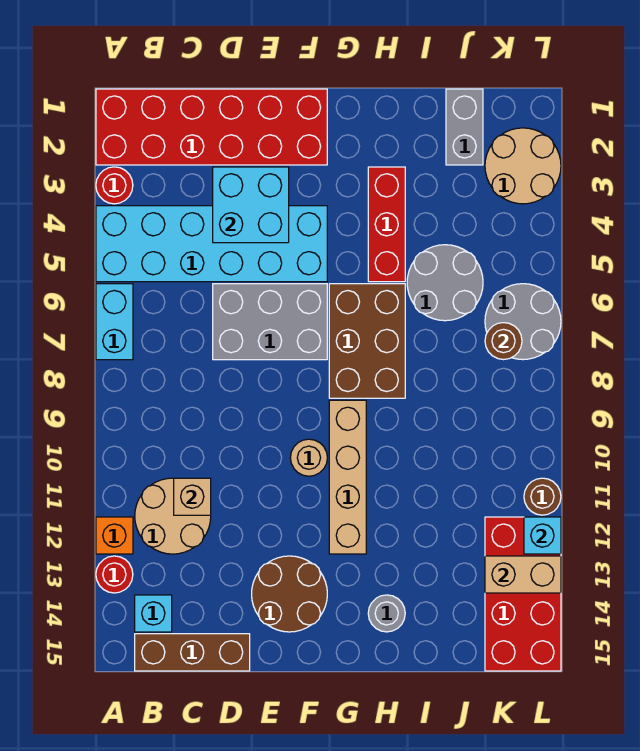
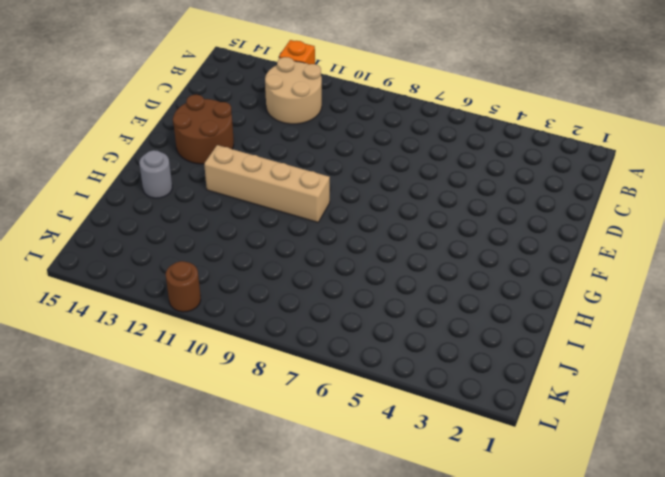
none -> red brick A1:F2 level 1
none -> red round brick A3 level 1
none -> cyan brick A4:F5 level 1

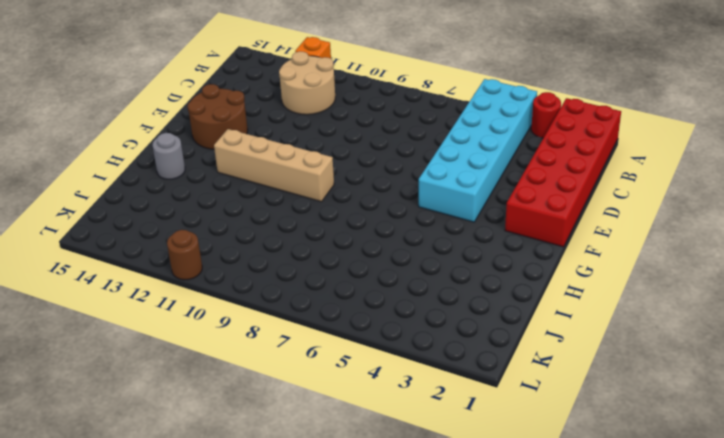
none -> cyan brick A6:A7 level 1
none -> red round brick A13 level 1
none -> cyan brick B14 level 1

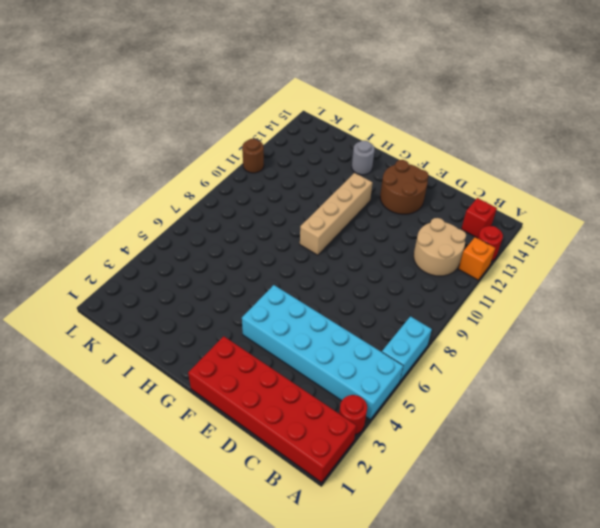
red brick B14 level 1 -> cyan brick B14 level 1
none -> brown brick B15:D15 level 1
none -> grey brick D6:F7 level 1
none -> tan round brick F10 level 1

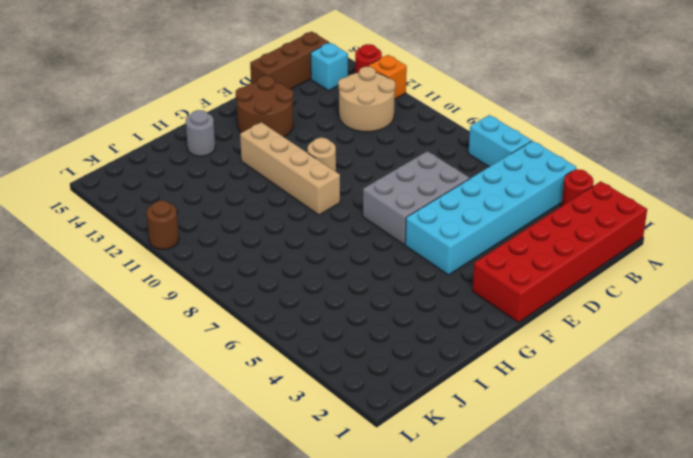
none -> brown brick G6:H8 level 1
none -> red brick H3:H5 level 1
none -> grey round brick I5:J6 level 1

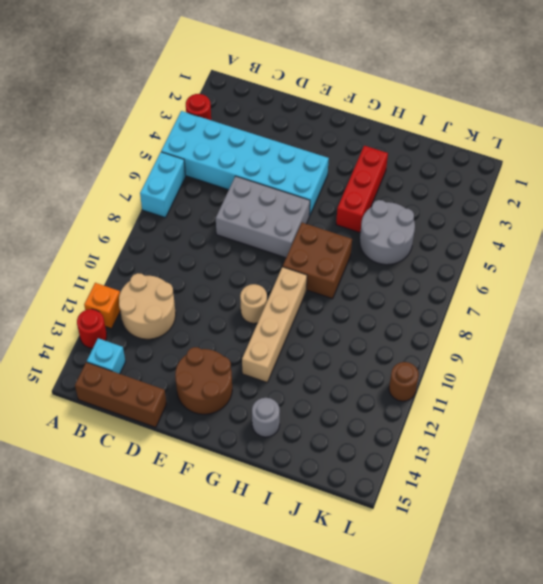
brown brick G7:H8 level 1 -> brown brick G6:H8 level 1
none -> red brick A1:F2 level 1
none -> grey brick J1:J2 level 1
none -> tan round brick K2:L3 level 1

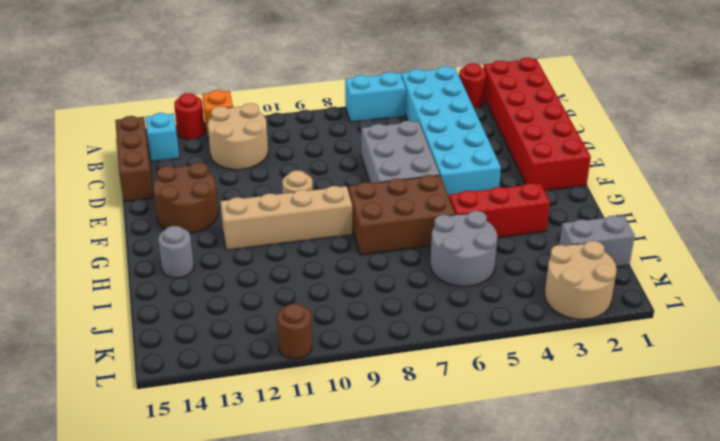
none -> grey round brick K6:L7 level 1
none -> red brick K12:L15 level 1
none -> tan brick C11 level 2

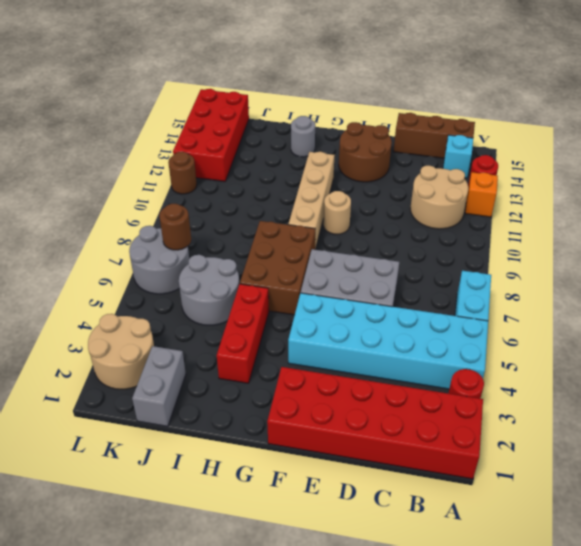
none -> tan brick C11 level 2
none -> cyan brick D3:E4 level 2
none -> tan brick K13:L13 level 2

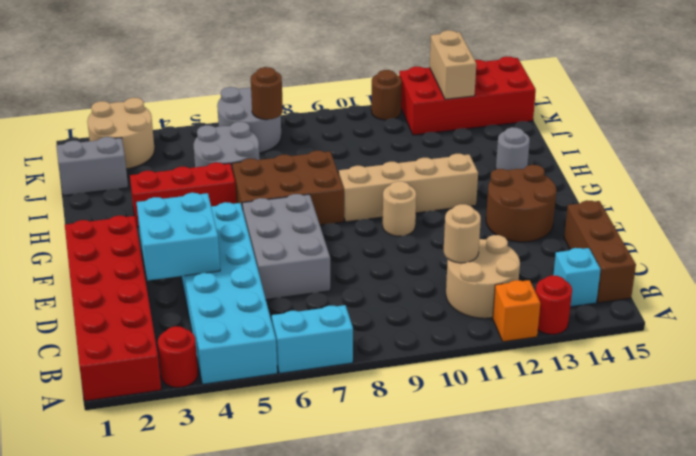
tan round brick C11 level 2 -> tan brick C11 level 2
none -> cyan brick L12 level 2

